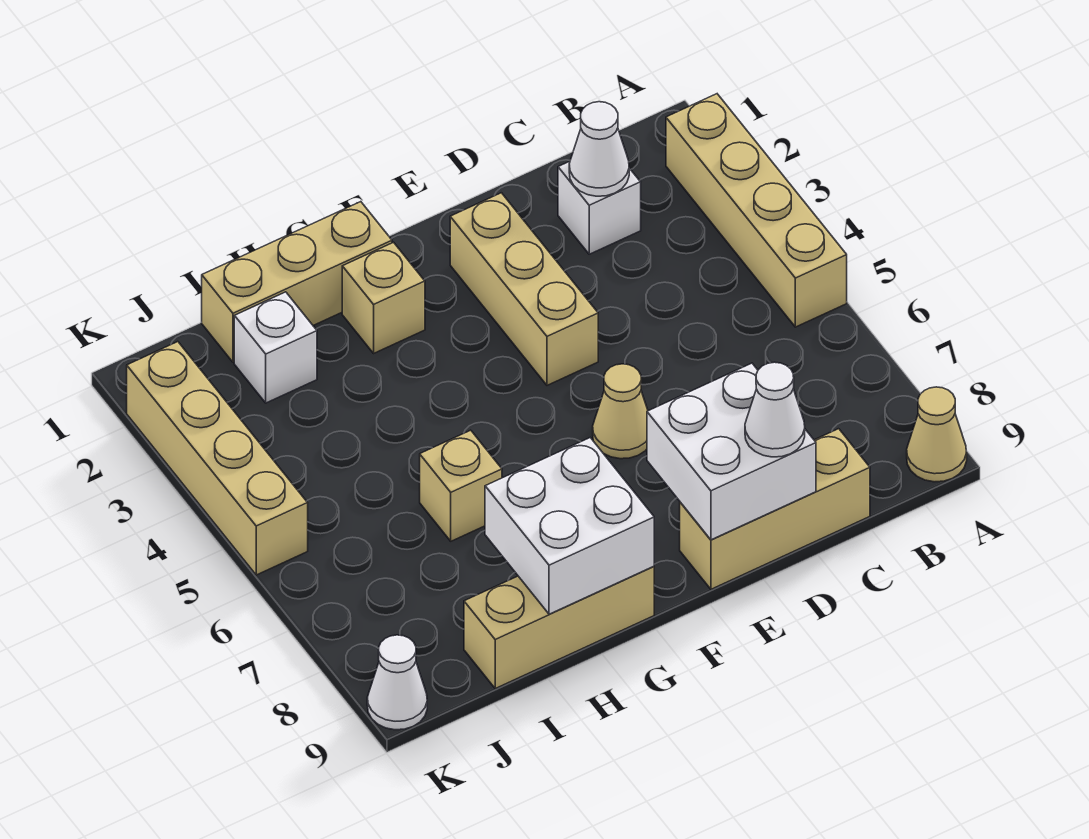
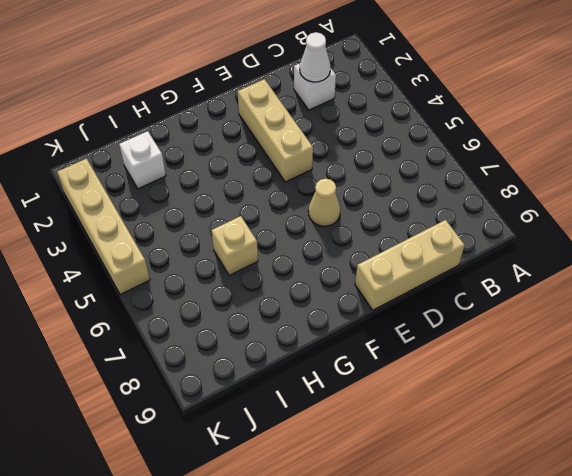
none -> tan brick A2:A5 level 1
none -> tan cone A9 level 1
none -> tan brick G1:I1 level 1

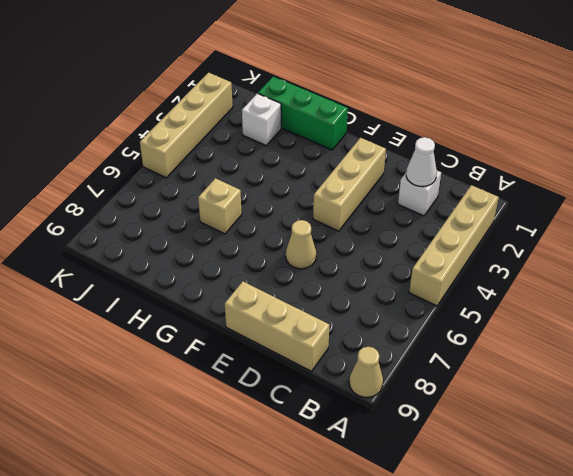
green brick G1:I1 level 1 -> tan brick G1:I1 level 1
none -> tan brick G2 level 1
none -> tan brick G9:I9 level 1
none -> white cone K9 level 1

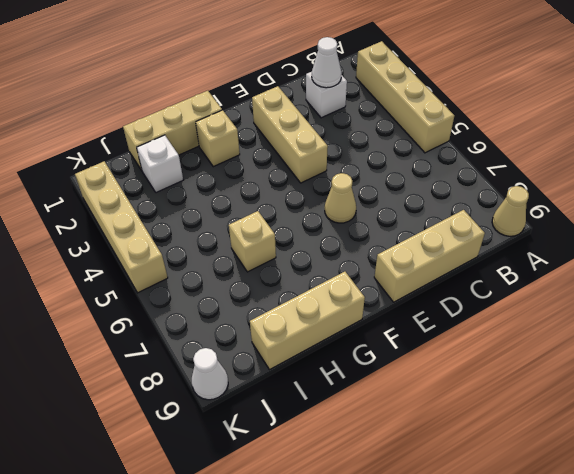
none -> white brick D8:E9 level 2
none -> white brick G8:H9 level 2
none -> white cone D9 level 3

